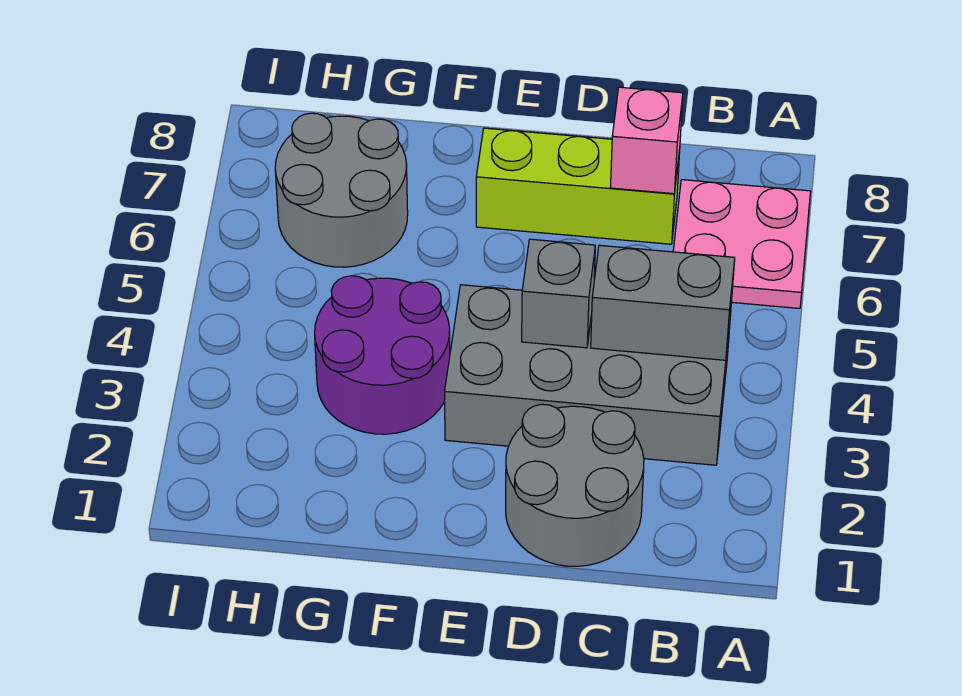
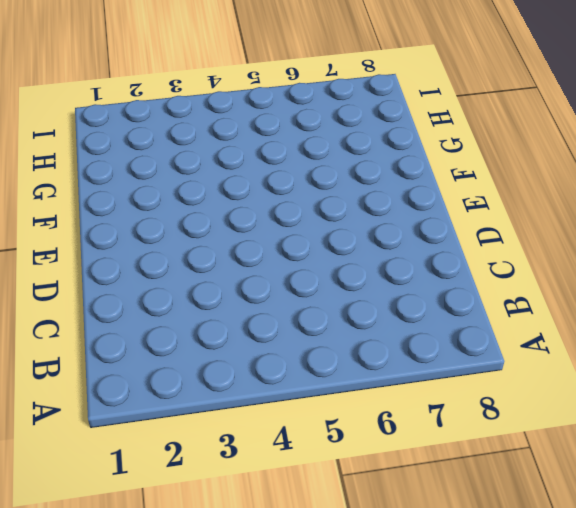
none -> pink plate A6:B7 level 1
none -> grey brick B3:E4 level 1

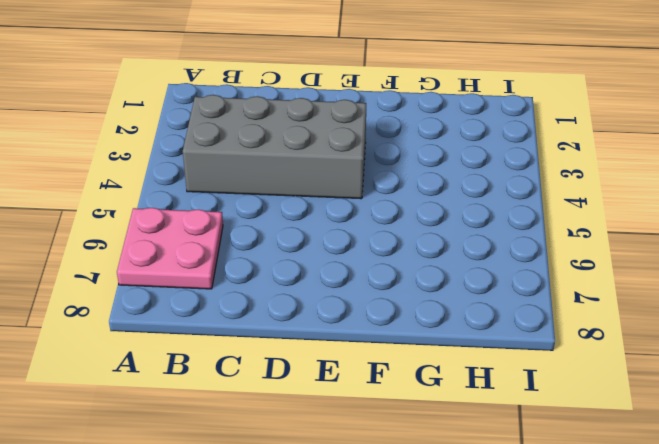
none -> grey round brick C1:D2 level 1
none -> lime brick C7:E7 level 1

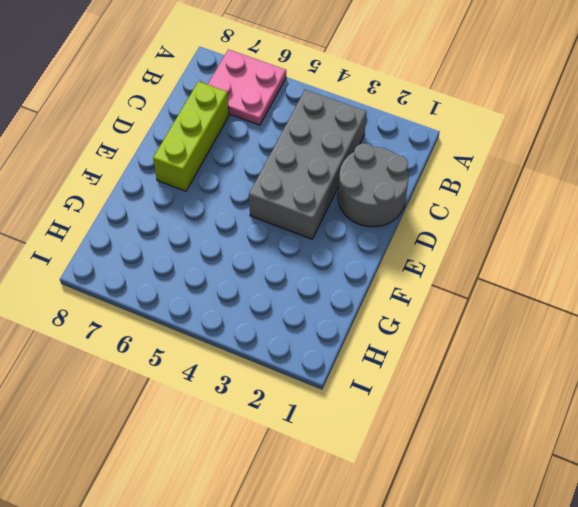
none -> purple round brick F3:G4 level 1
none -> grey round brick G6:H7 level 1

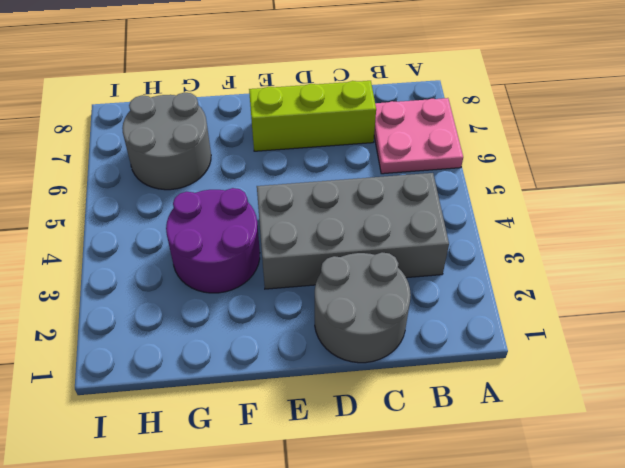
none -> grey brick B4:C4 level 2
none -> pink brick C7 level 2

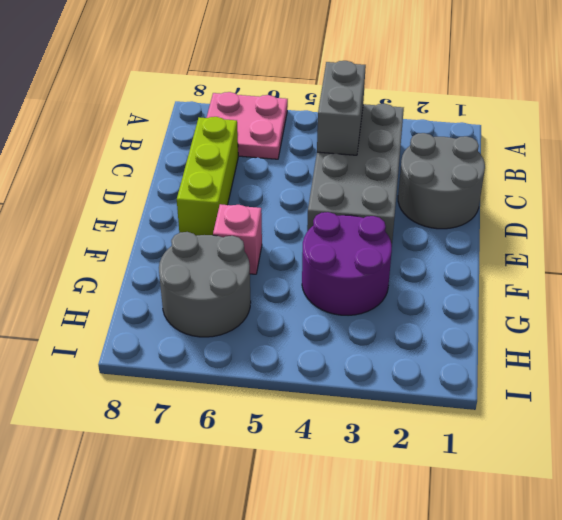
pink brick F6 level 1 -> pink brick C7 level 2
none -> grey brick D4 level 2

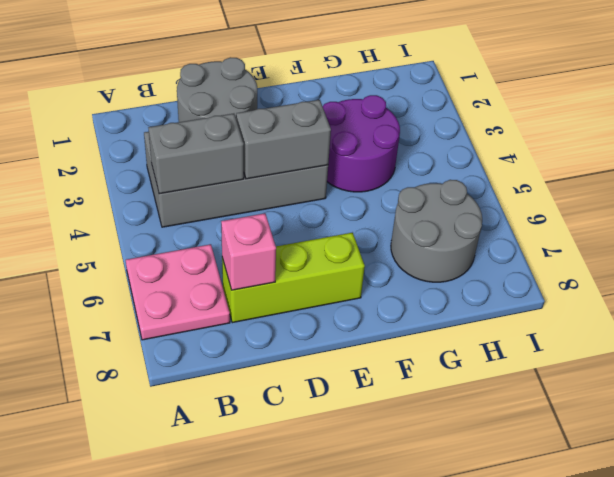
grey brick D4:E4 level 2 -> grey brick D4 level 2

